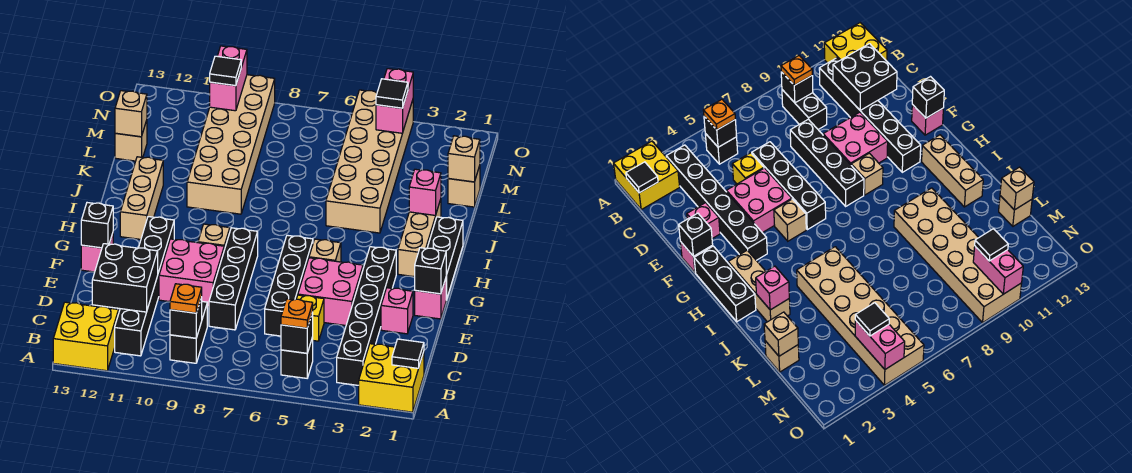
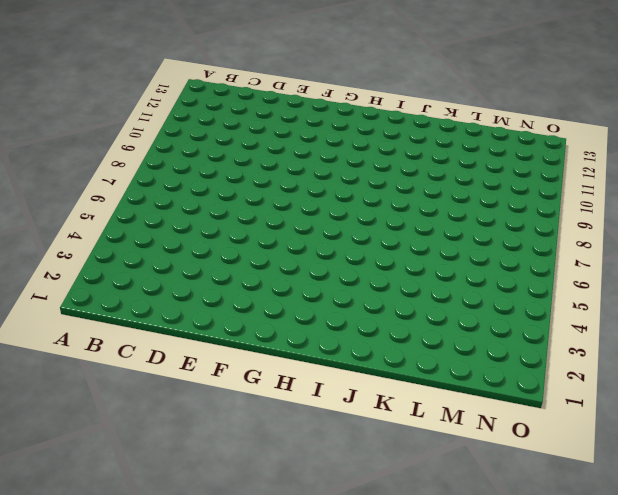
none -> yellow brick A1:B2 level 1
none -> yellow brick A12:B13 level 1
none -> black brick B3:G3 level 1
none -> black brick B5 level 1

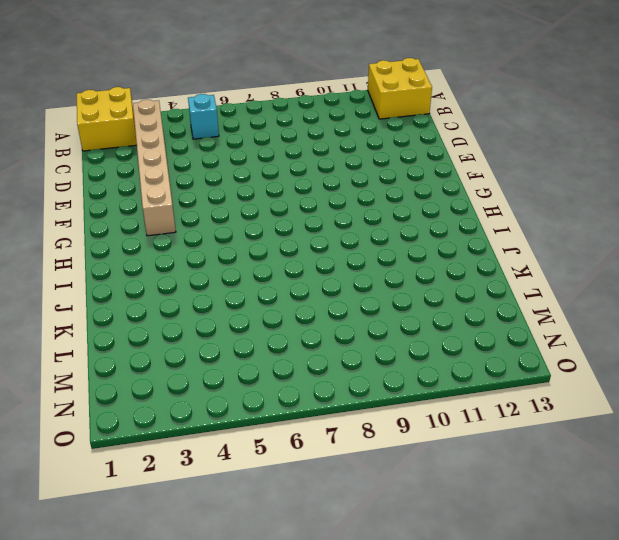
tan brick B3:G3 level 1 -> black brick B3:G3 level 1
cyan brick B5 level 1 -> black brick B5 level 1
none -> black brick B9:C9 level 1
none -> black brick B11:G11 level 1
none -> yellow brick D5 level 1
none -> black brick D6:G6 level 1

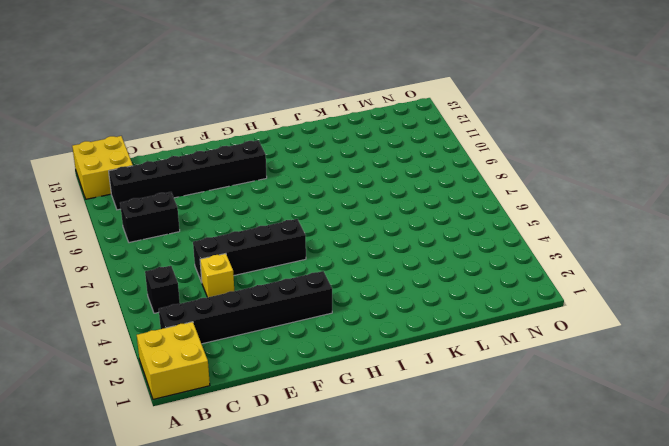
none -> black brick D8:G8 level 1
none -> pink brick E2 level 1
none -> pink brick E4:F5 level 1
none -> pink brick E9:F10 level 1

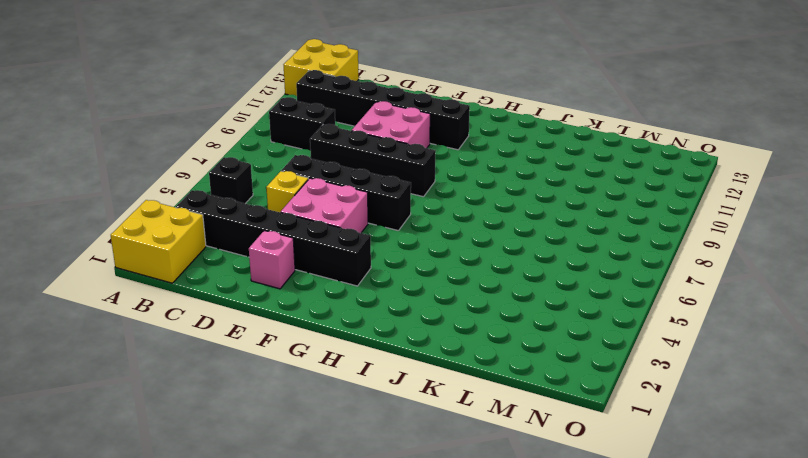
none -> pink brick F1 level 1
none -> pink brick F13 level 1
none -> black brick G1:I1 level 1
none -> tan brick G5 level 1

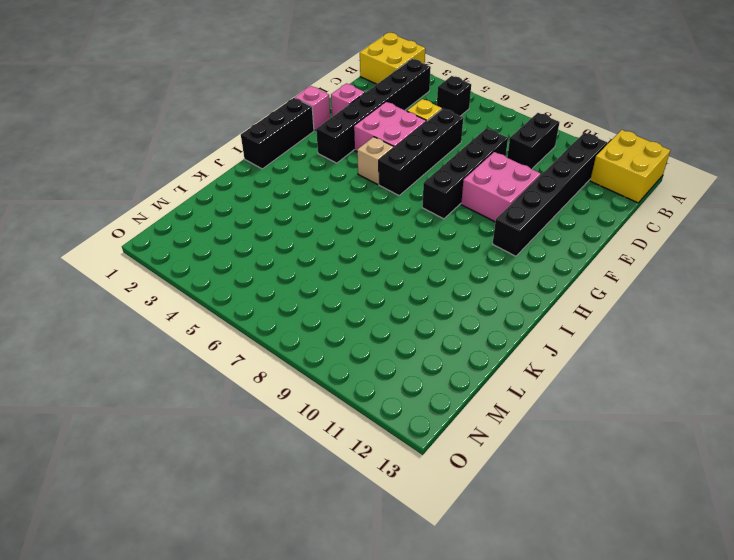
none -> pink brick F13 level 1
none -> tan brick G9 level 1
none -> tan brick H2:J2 level 1
none -> tan brick H12:J12 level 1

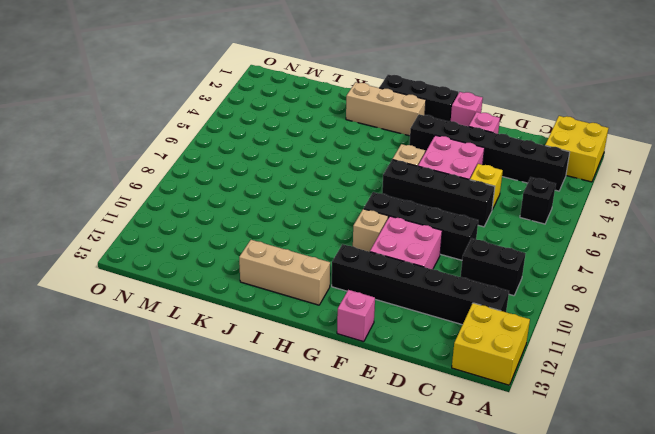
none -> tan brick J4:O5 level 1
none -> tan brick J9:O10 level 1
none -> tan brick L1 level 1
none -> tan brick L13 level 1

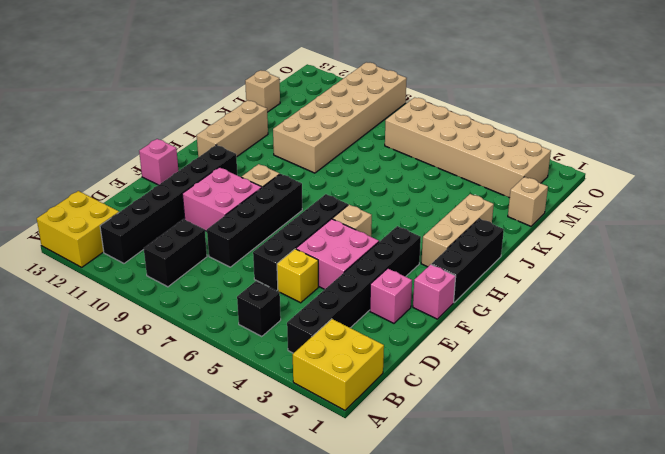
tan brick M2:N7 level 1 -> tan brick J4:O5 level 1
none -> black tile B1 level 2
none -> black brick B5 level 2
none -> black brick B9 level 2
none -> black brick C11:D12 level 2

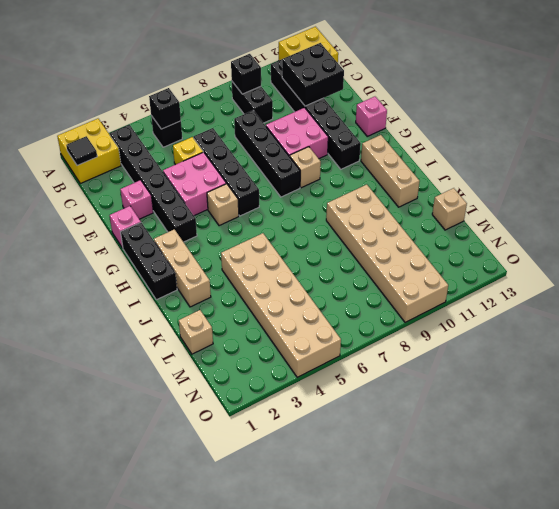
none -> black brick F1 level 2
none -> black brick F13 level 2
none -> pink brick J2 level 2
none -> tan brick L1 level 2

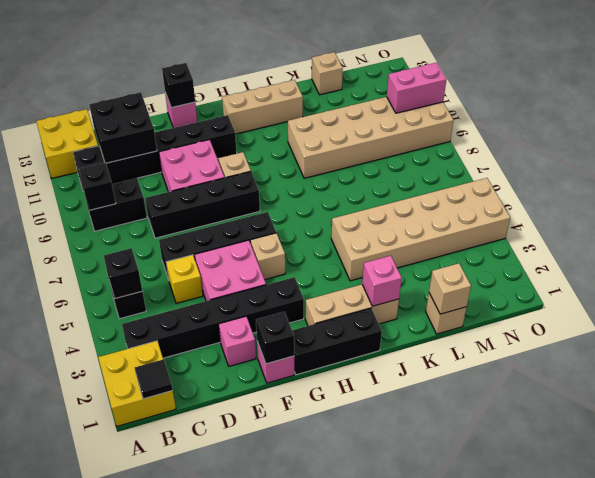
none -> tan brick L13 level 2
none -> pink brick N4:O4 level 2
none -> orange plate B5 level 3
none -> orange plate B9 level 3

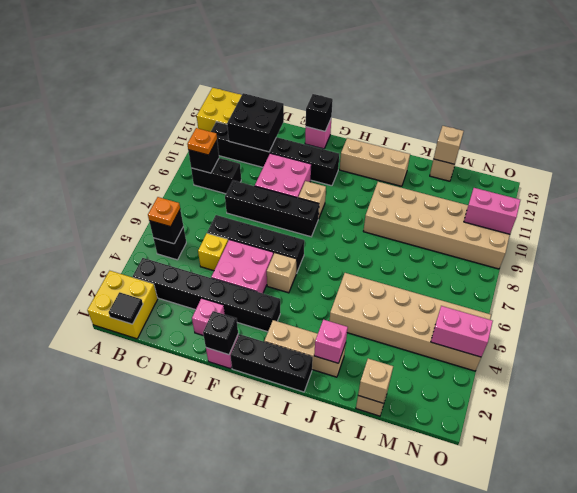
none -> black tile N4 level 3
none -> black tile N10 level 3

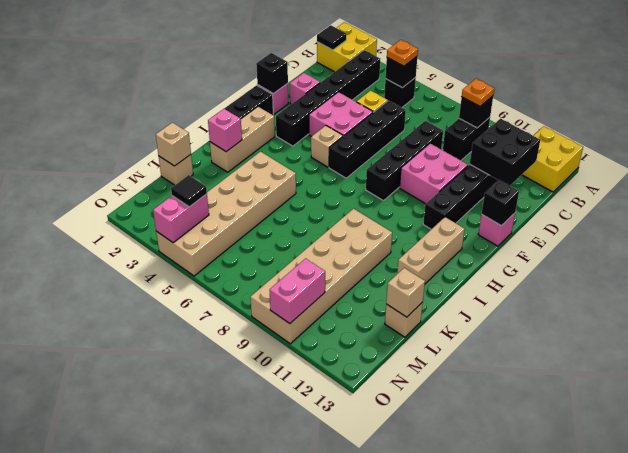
none -> tan brick G9 level 1
none -> black tile N10 level 3

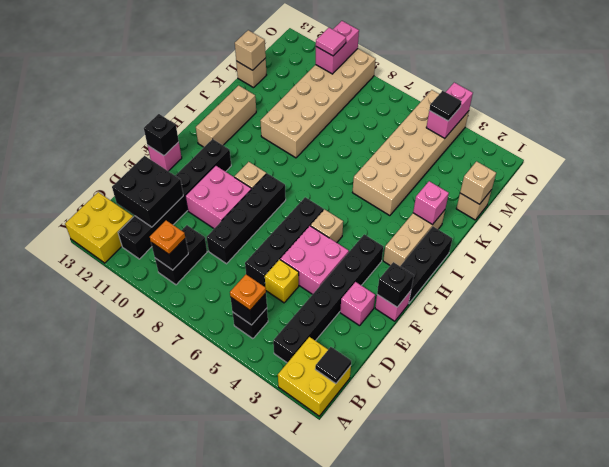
pink tile N10 level 3 -> black tile N10 level 3

